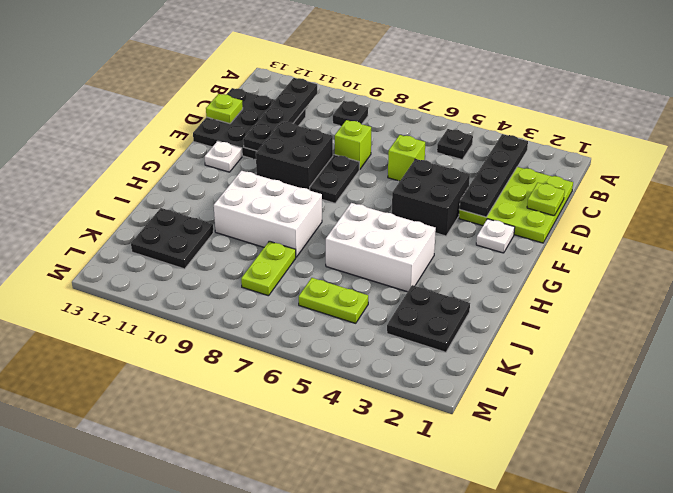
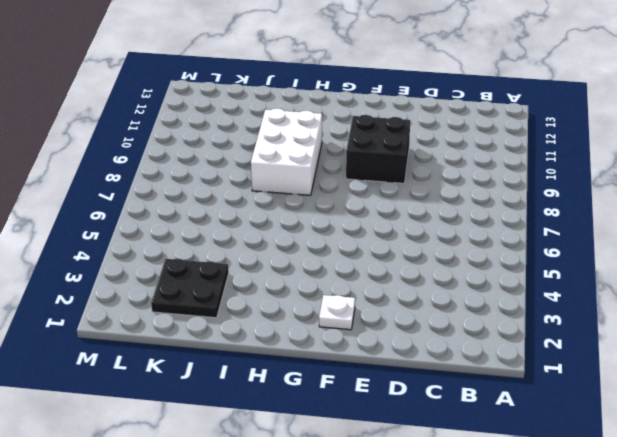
none -> black plate B5 level 1
none -> black plate B9 level 1
none -> lime plate C1:E3 level 1

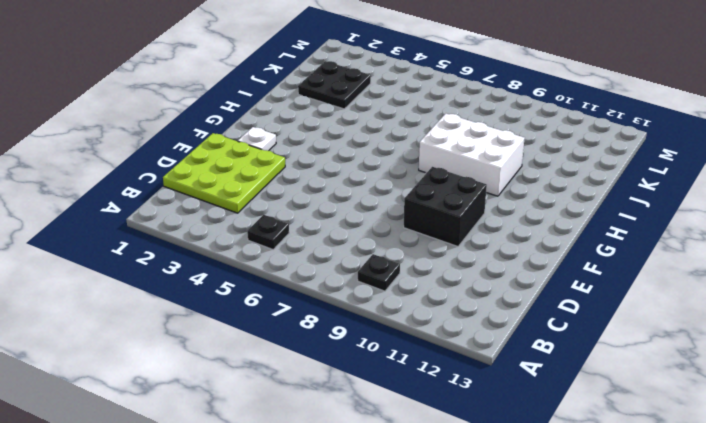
none -> black plate C11:E13 level 1
none -> lime brick D6 level 1
none -> lime brick D8 level 1

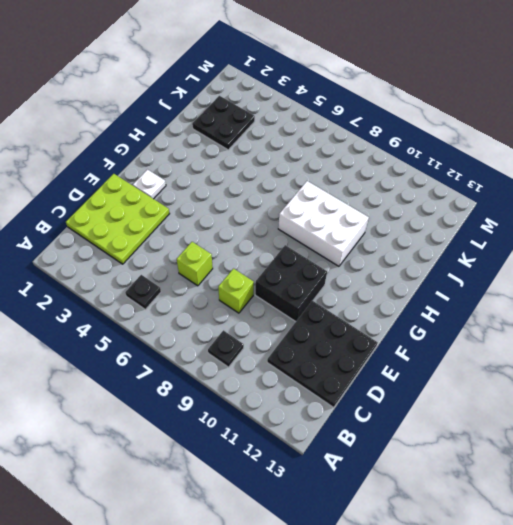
none -> black brick E4:F5 level 1
none -> black plate E8:F8 level 1
none -> white plate F12 level 1

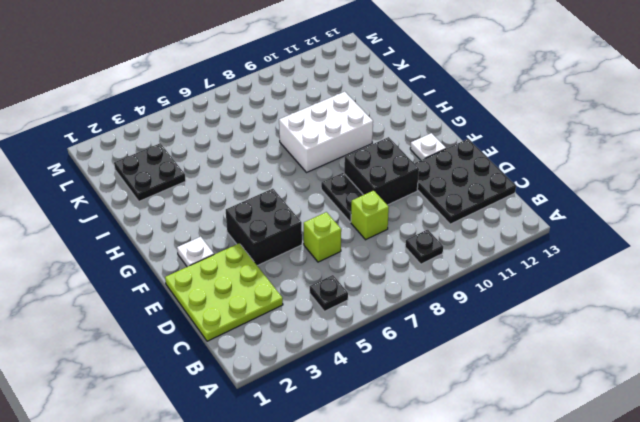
none -> white brick H4:I6 level 1
none -> lime plate J8:K8 level 1
none -> black plate J11:K12 level 1

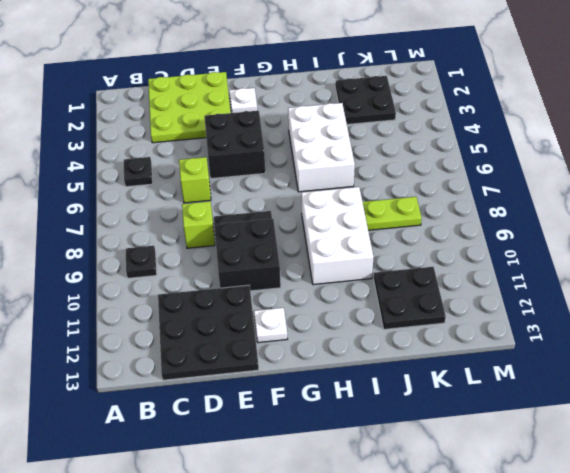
none -> lime plate K5:K6 level 1
none -> black plate B3:E3 level 2
none -> black plate B11:E11 level 2

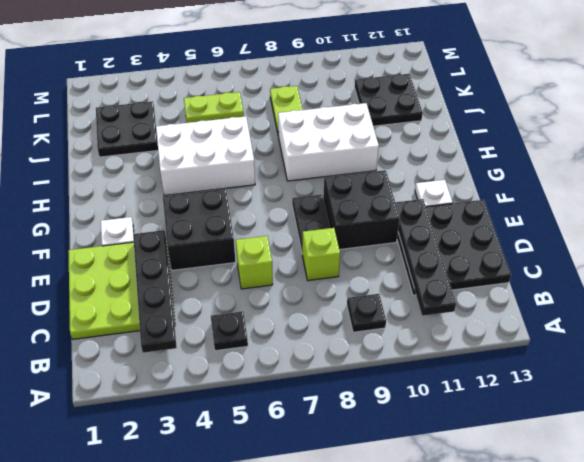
none -> lime plate D1 level 2
none -> lime plate D13 level 2

